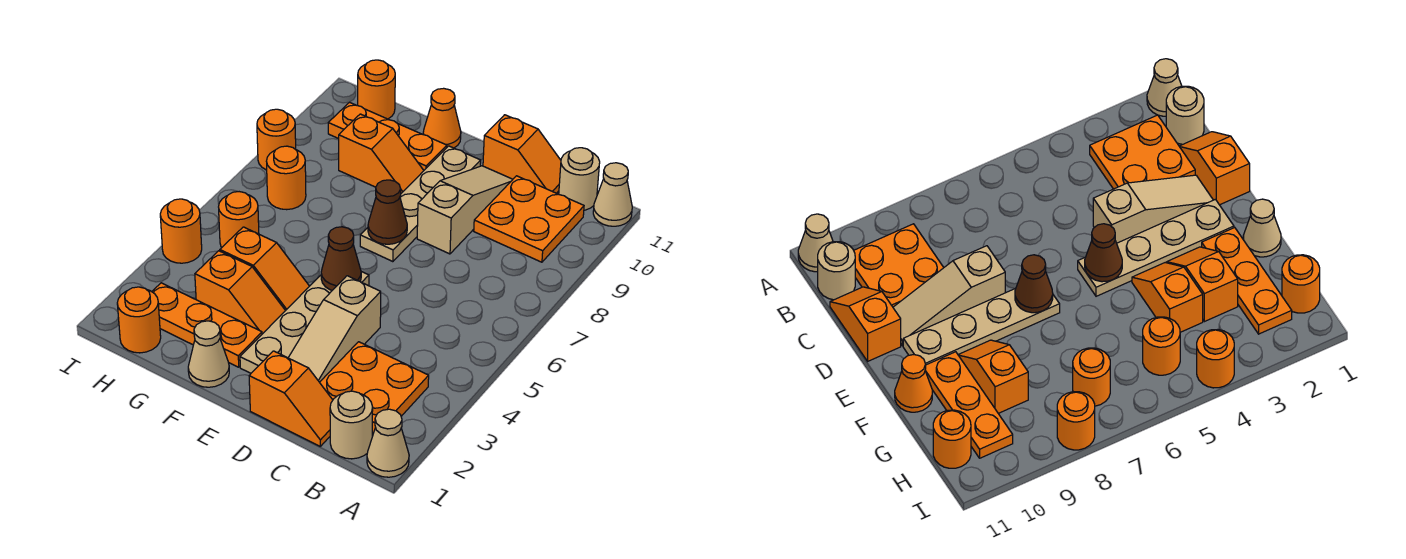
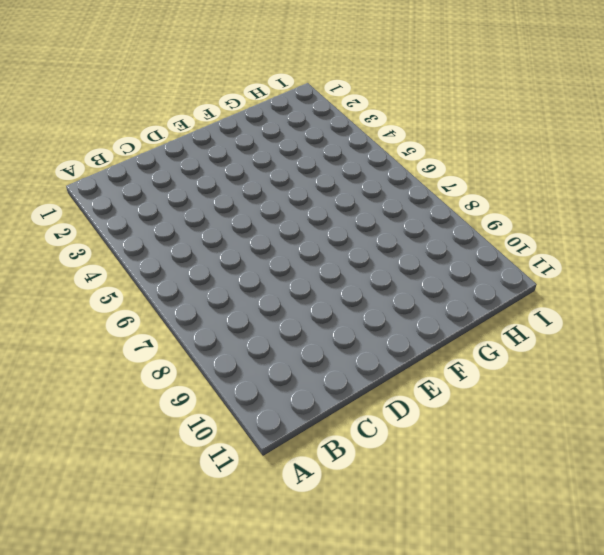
none -> tan cone A1 level 1
none -> tan cone A11 level 1
none -> tan round brick B1 level 1

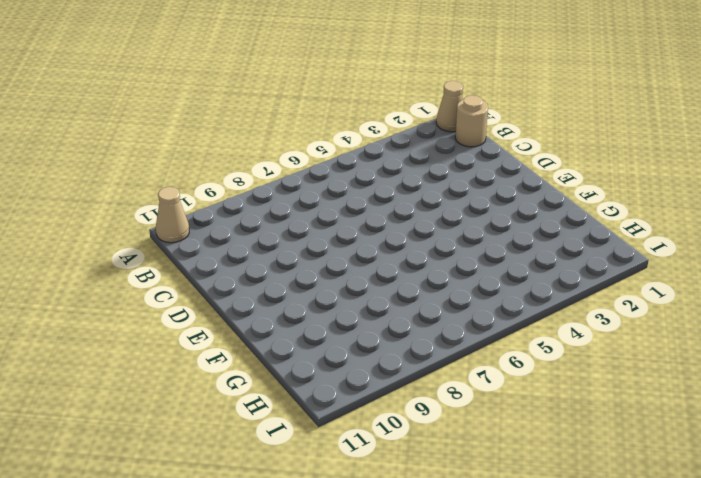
none -> orange plate B2:C3 level 1
none -> orange plate B9:C10 level 1
none -> tan round brick B11 level 1

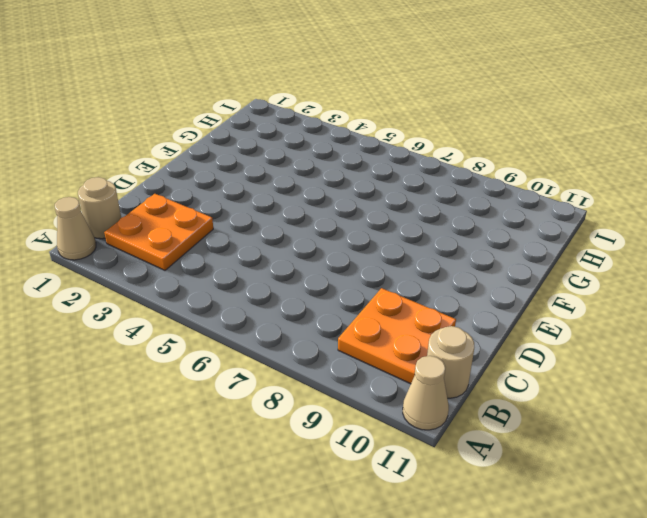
none -> orange slope C1:D1 level 1 top D
none -> orange slope C11:D11 level 1 top D
none -> tan slope D2:D4 level 1 top 4

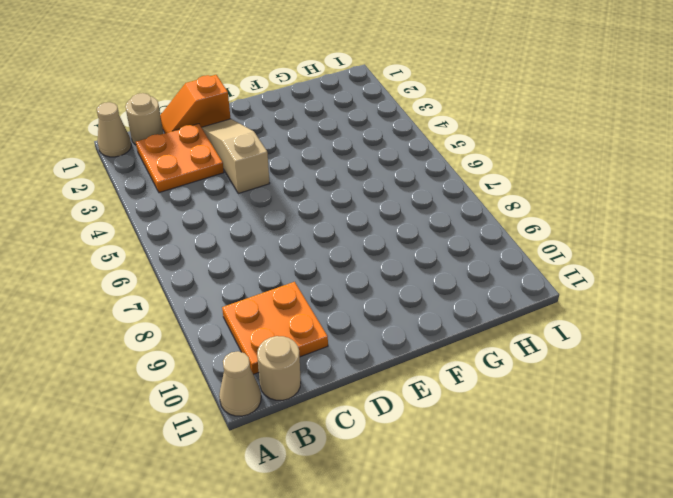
none -> orange slope C11:D11 level 1 top D
none -> tan slope D8:D10 level 1 top 8
none -> tan plate E2:E5 level 1

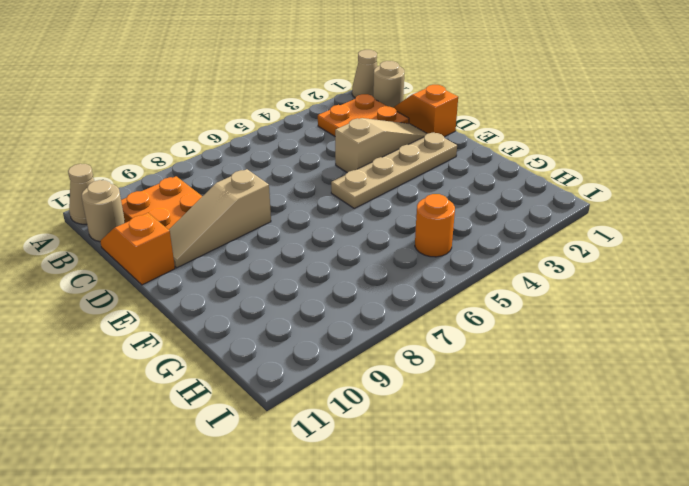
none -> tan plate E7:E10 level 1
none -> tan cone F1 level 1
none -> orange plate F2:H2 level 1

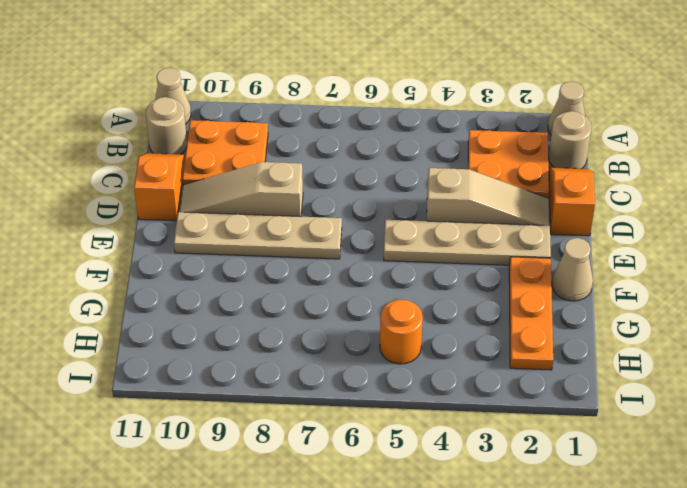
none -> orange slope F3:G3 level 1 top G
none -> orange slope F4:G4 level 1 top G
none -> orange slope F9:G9 level 1 top G

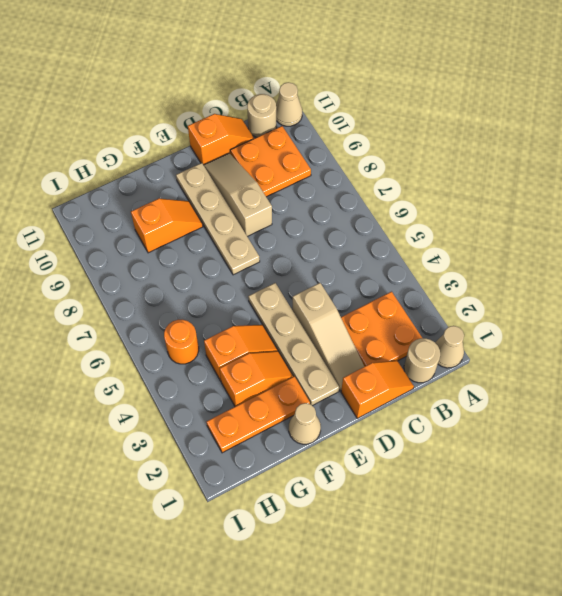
none -> orange plate F10:H10 level 1
none -> orange cone F11 level 1
none -> orange round brick H1 level 1

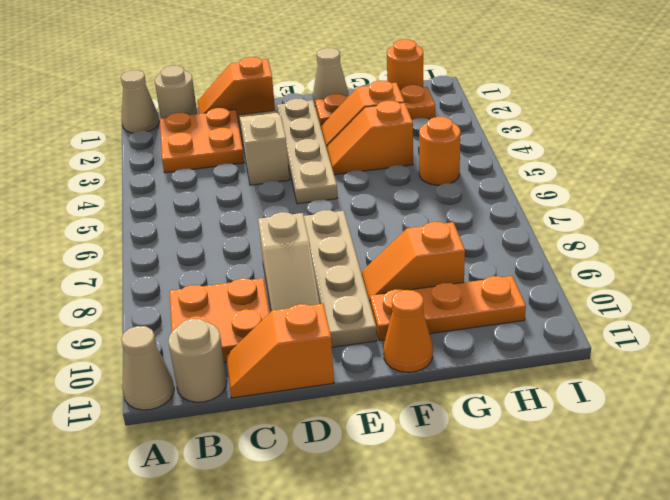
none -> orange round brick H7 level 1
none -> orange round brick H11 level 1
none -> orange round brick I4 level 1

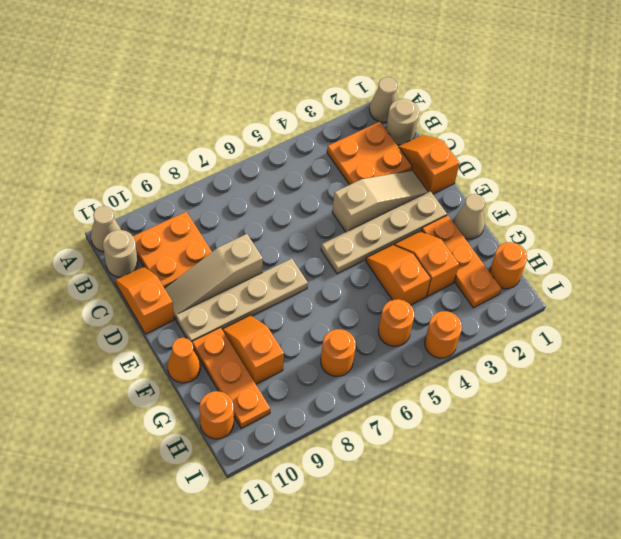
none -> orange round brick I8 level 1
none -> brown cone E5 level 2
none -> brown cone E7 level 2

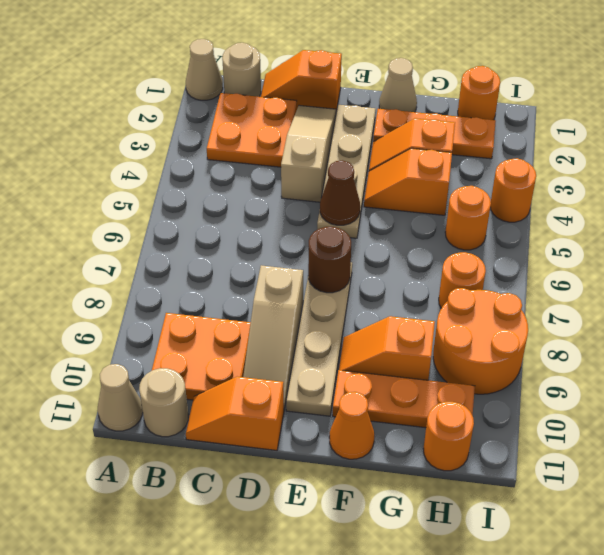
brown round brick E7 level 2 -> brown cone E7 level 2
orange round brick H8:I9 level 1 -> orange round brick I8 level 1

